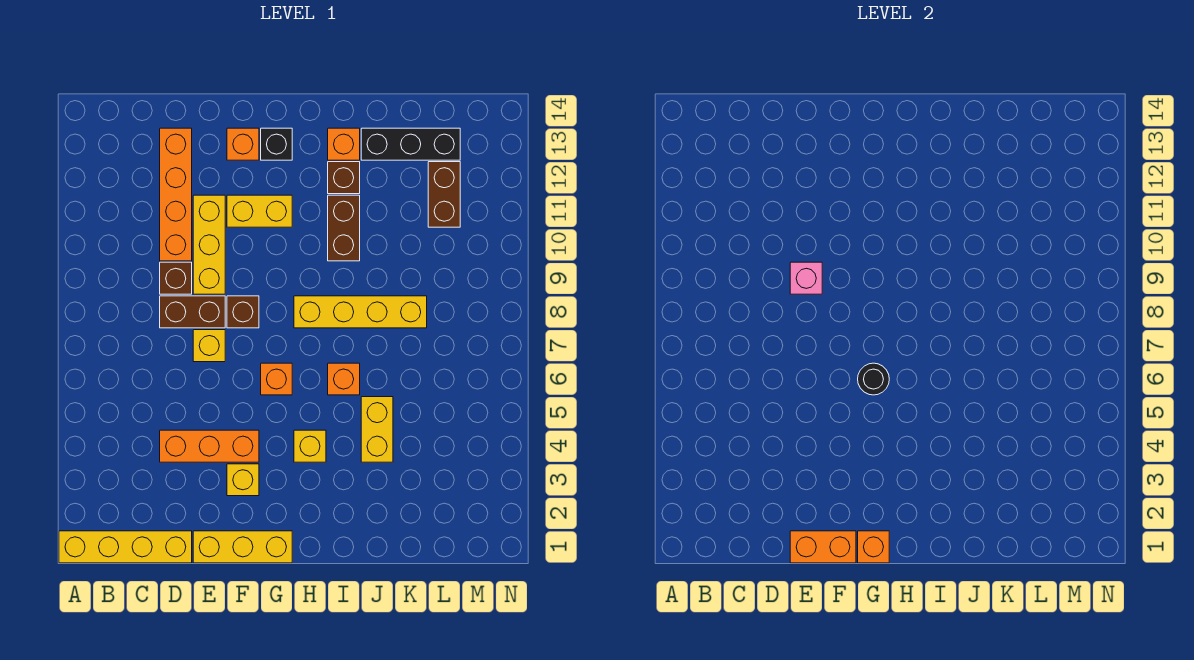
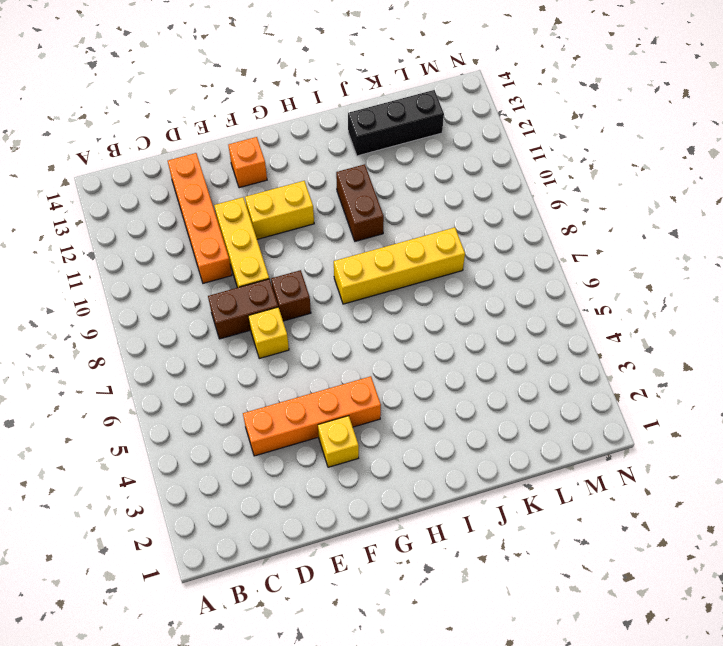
orange brick D4:G4 level 1 -> orange brick D4:F4 level 1
none -> yellow brick A1:D1 level 1
none -> brown brick D9 level 1
none -> yellow brick E1:G1 level 1

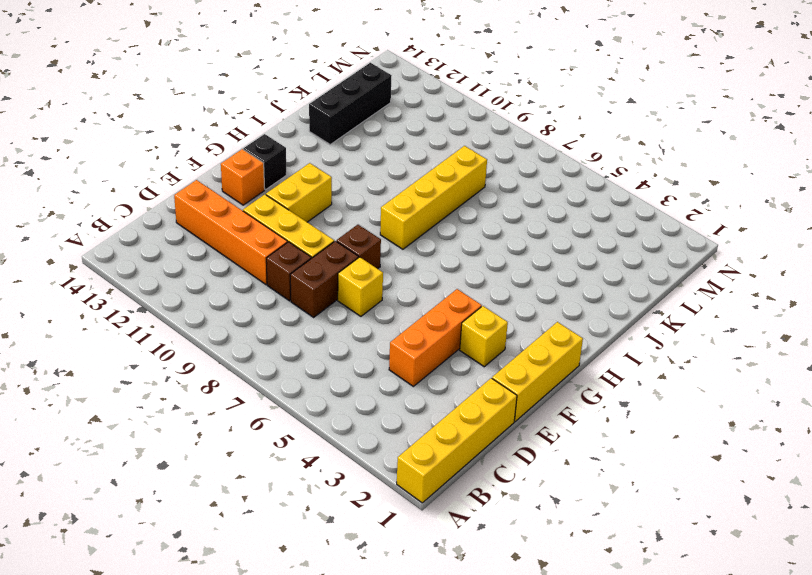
none -> orange brick G6 level 1
none -> yellow brick H4 level 1
none -> orange brick I6 level 1

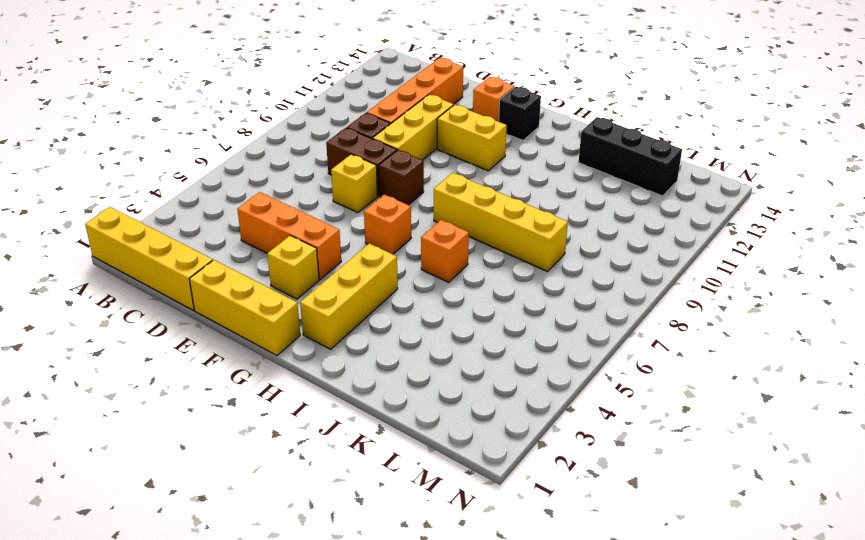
yellow brick H2:H4 level 1 -> yellow brick H4 level 1
none -> brown brick I10:I11 level 1
none -> brown brick I12 level 1
none -> orange brick I13 level 1

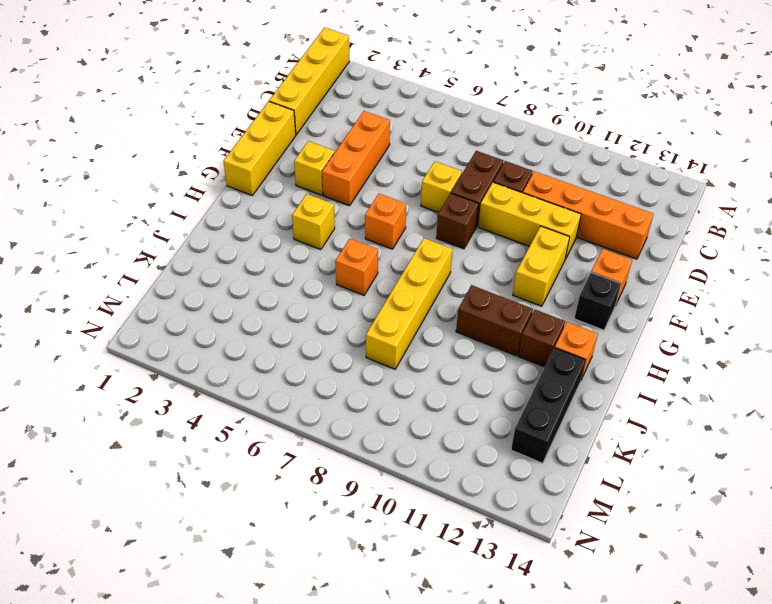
none -> yellow brick J4:J5 level 1
none -> brown brick L11:L12 level 1
none -> orange brick E1:F1 level 2

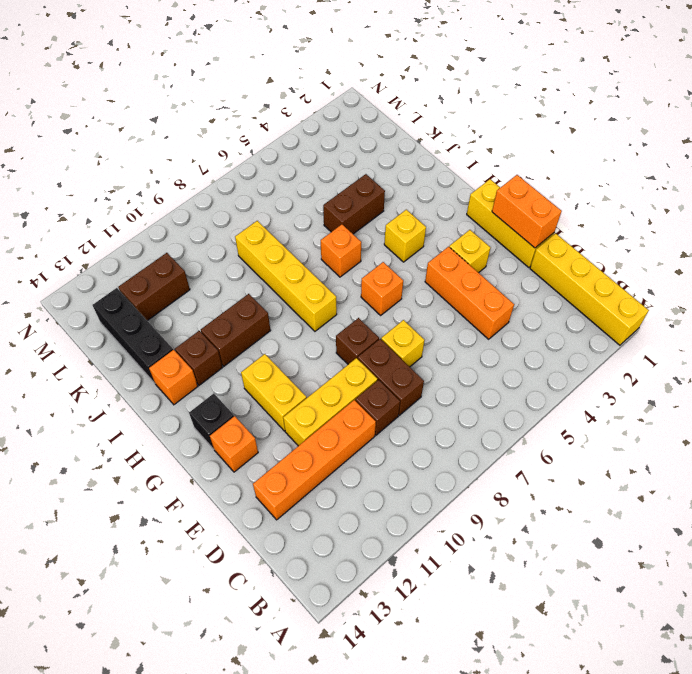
brown brick J4:J5 level 1 -> yellow brick J4:J5 level 1
none -> pink brick E9 level 2
none -> orange brick G1 level 2
none -> black round brick G6 level 2

